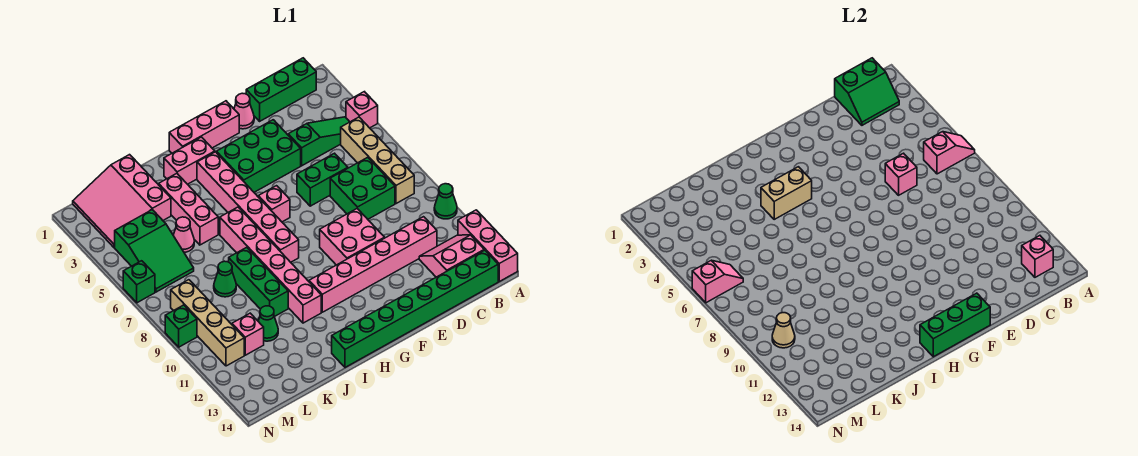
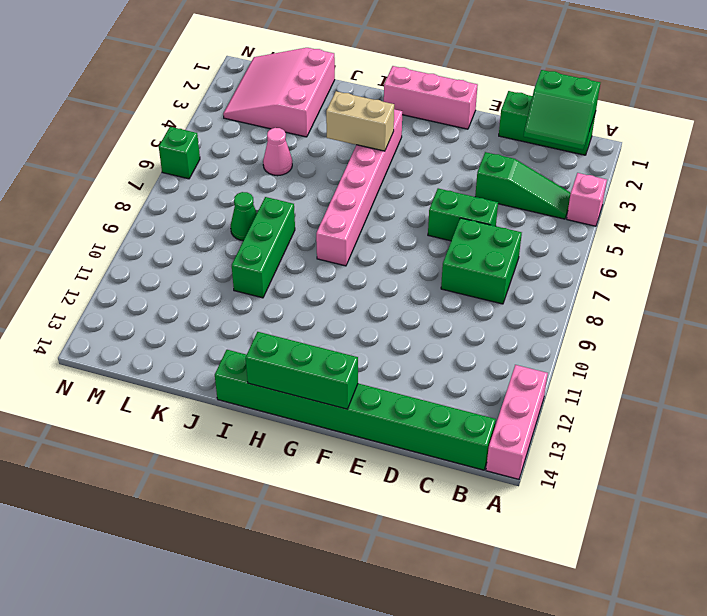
none -> green cone A10 level 1
none -> tan brick B5:B8 level 1
none -> pink slope B12:C13 level 1 top 13
none -> pink brick C11:H11 level 1

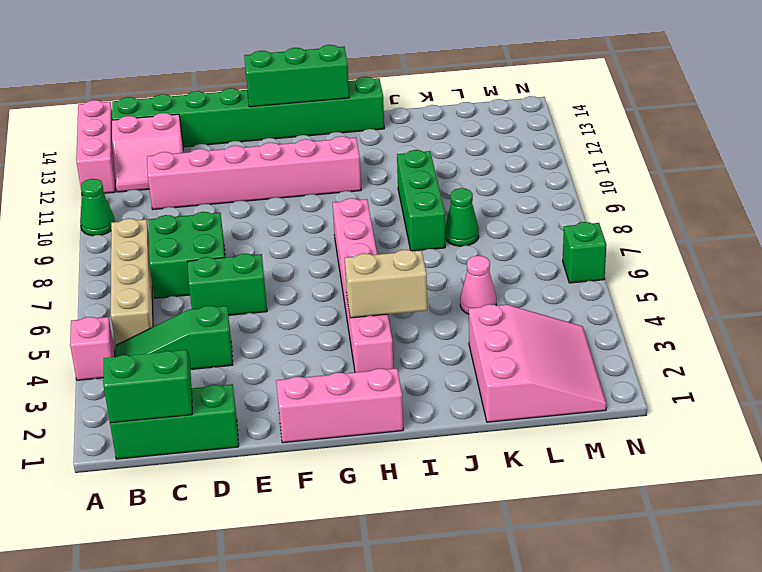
none -> pink cone E1 level 1
none -> green brick E3:G4 level 1
none -> pink brick E9:F10 level 1
none -> pink brick G6 level 1

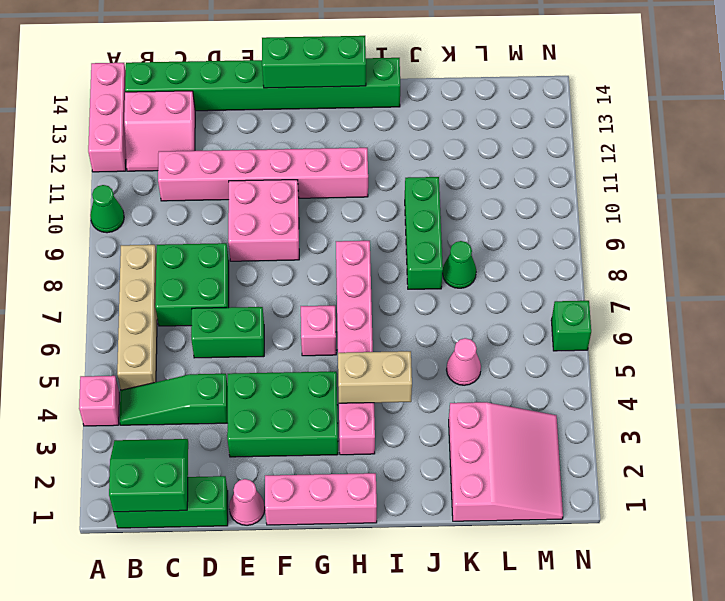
none -> pink brick H2:I2 level 1
none -> pink brick I6:I11 level 1
none -> pink brick J3:J5 level 1
none -> green cone K11 level 1

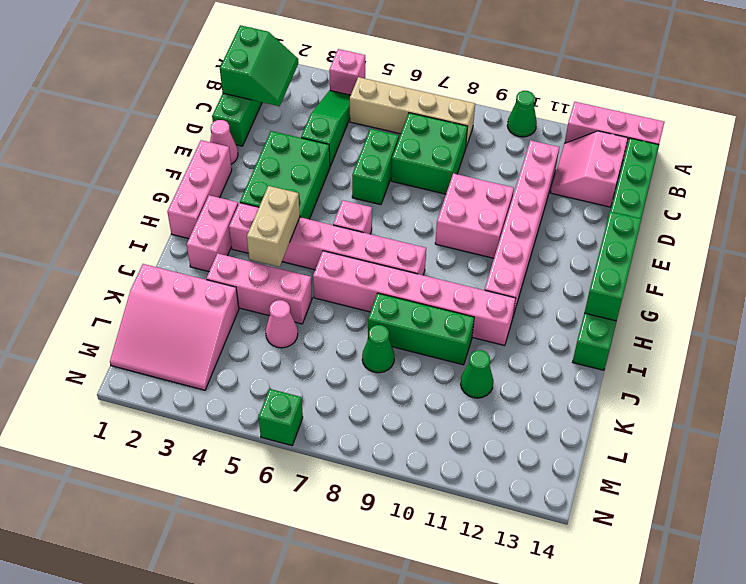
none -> green slope L4:M6 level 1 top 4
none -> pink brick L11 level 1
none -> tan brick M8:M11 level 1
none -> green brick N9 level 1

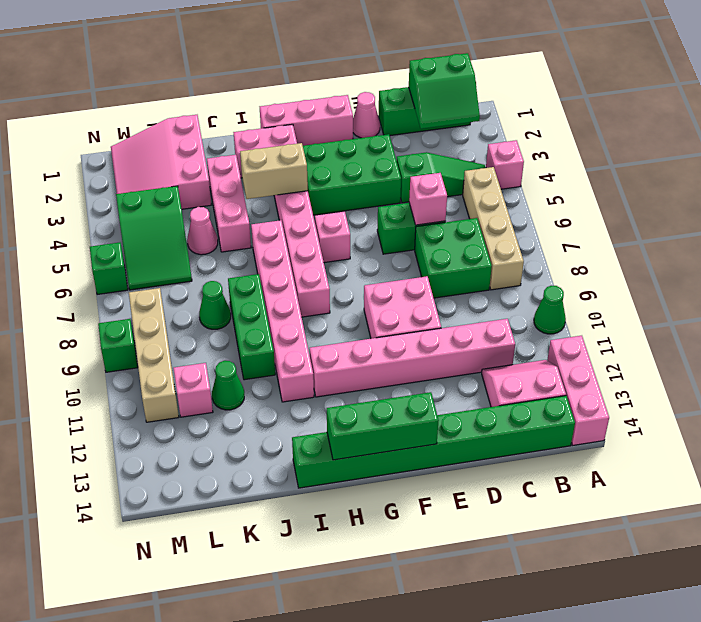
none -> pink slope A6:B6 level 2 top B
none -> pink brick B13 level 2
none -> pink slope M6:N6 level 2 top N
none -> tan cone M10 level 2

